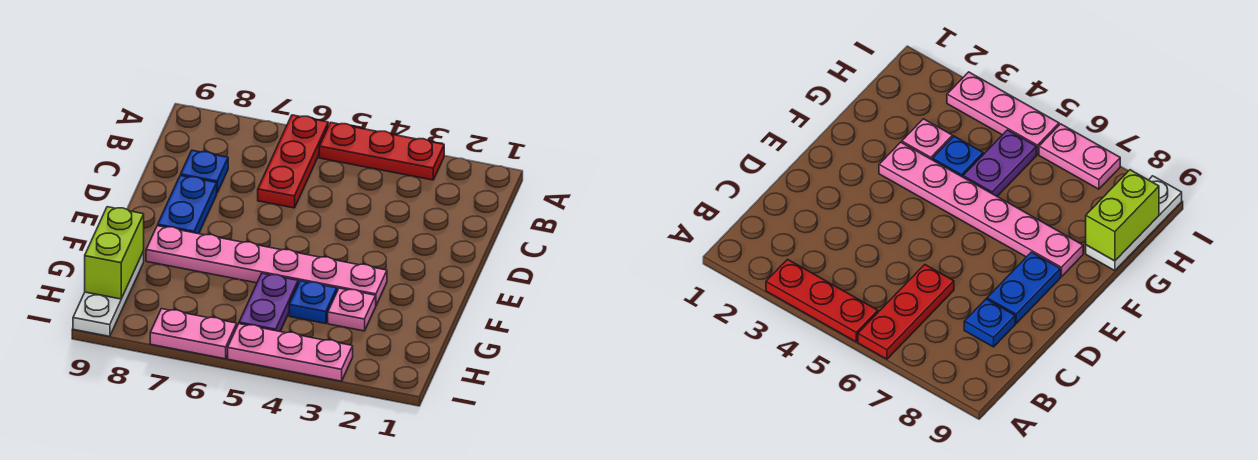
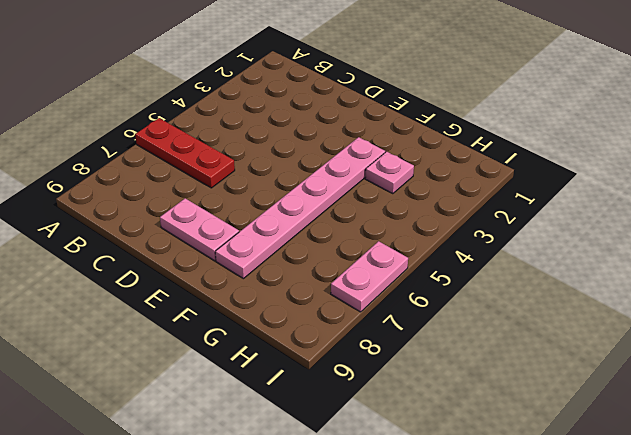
pink plate D8:E8 level 1 -> blue plate D8:E8 level 1
none -> red plate A3:A5 level 1
none -> blue plate C8 level 1
none -> blue plate G4 level 1

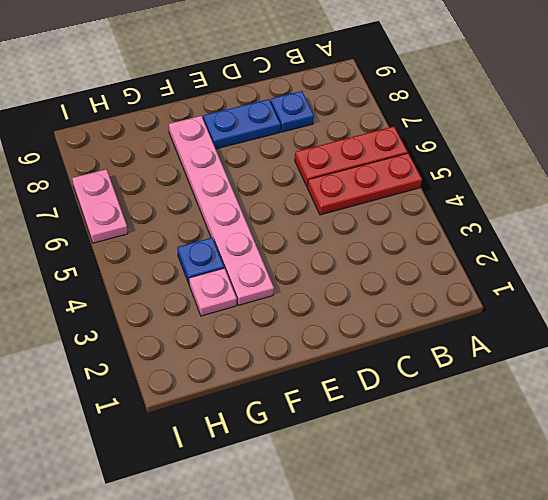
red plate A5:C5 level 1 -> red plate A3:A5 level 1
none -> purple plate G5:H5 level 1
none -> white plate G9:I9 level 1
none -> pink plate I3:I5 level 1

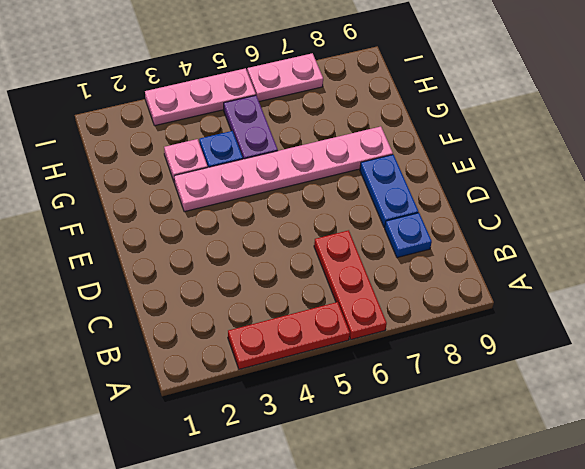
none -> white plate G9:I9 level 1
none -> lime brick G9:H9 level 2

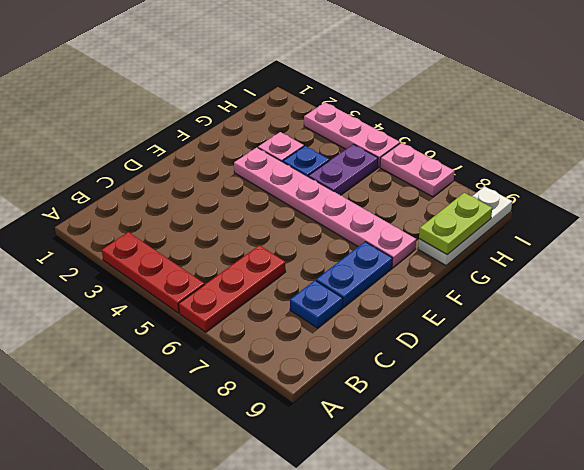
lime plate G9:H9 level 2 -> lime brick G9:H9 level 2

